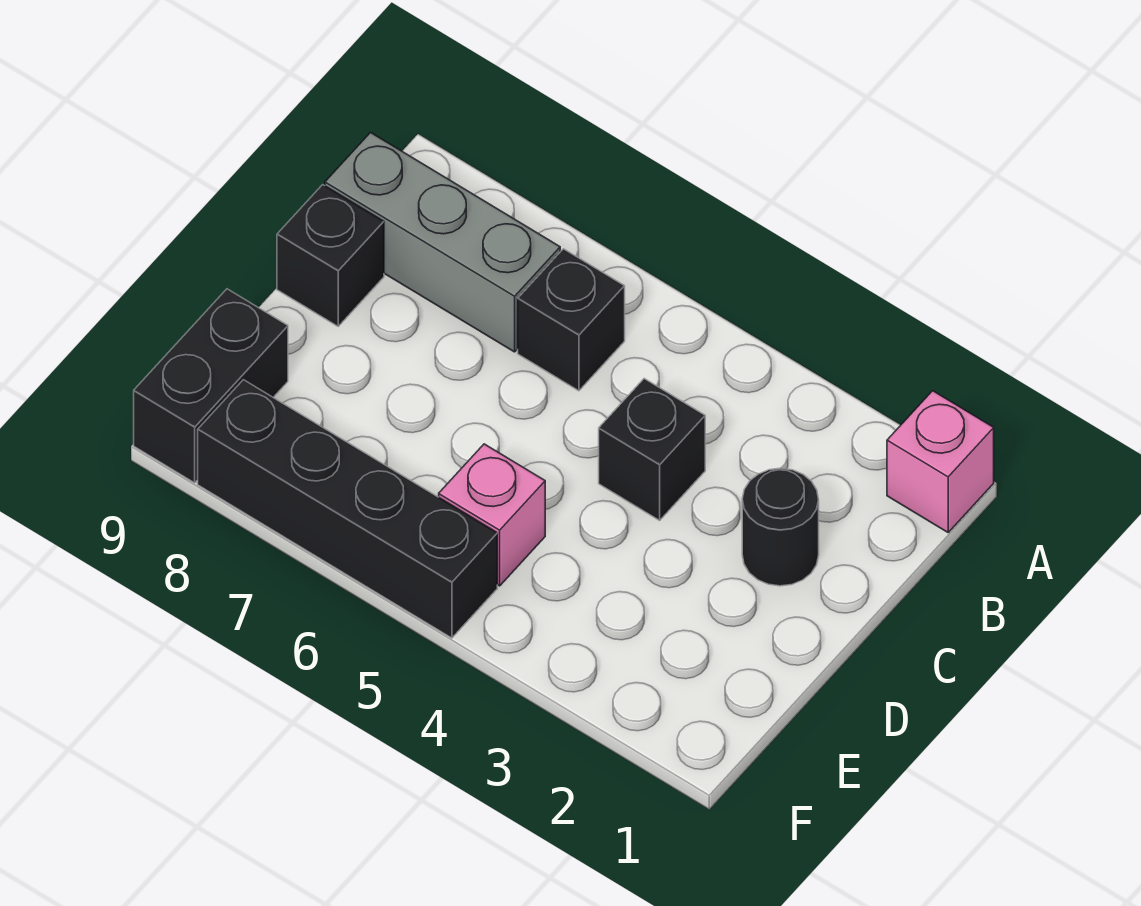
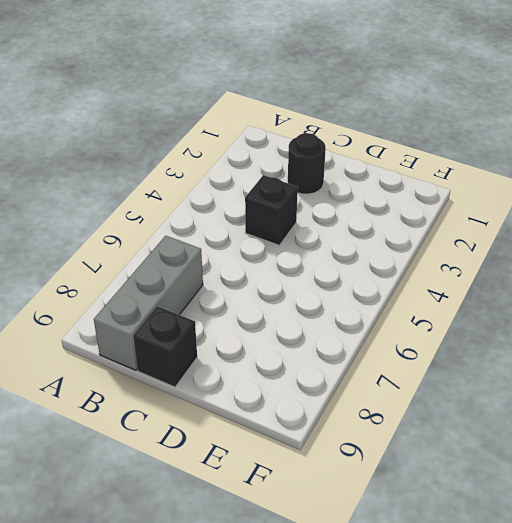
none -> pink brick A1 level 1
none -> black brick B6 level 1

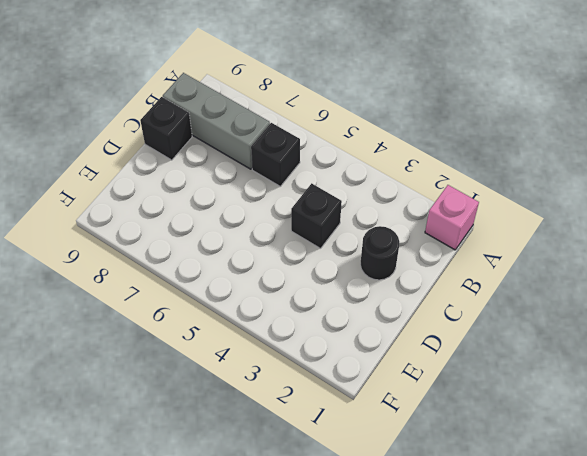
none -> pink brick E5 level 1
none -> black brick E9:F9 level 1

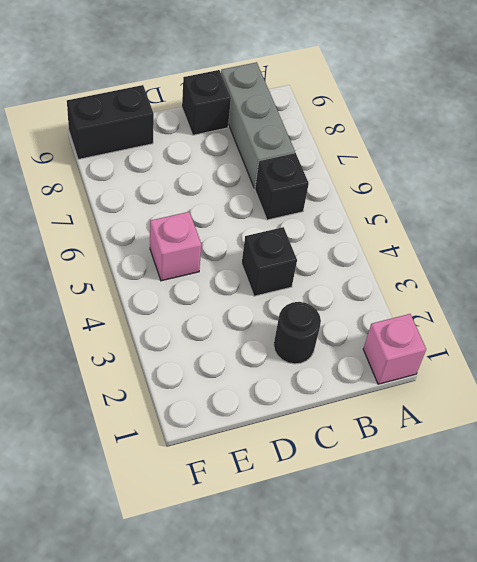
none -> black brick F5:F8 level 1

